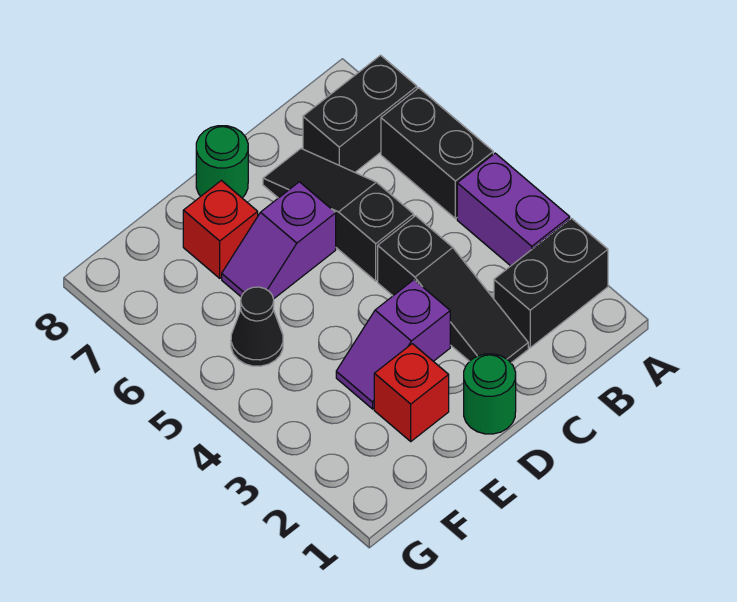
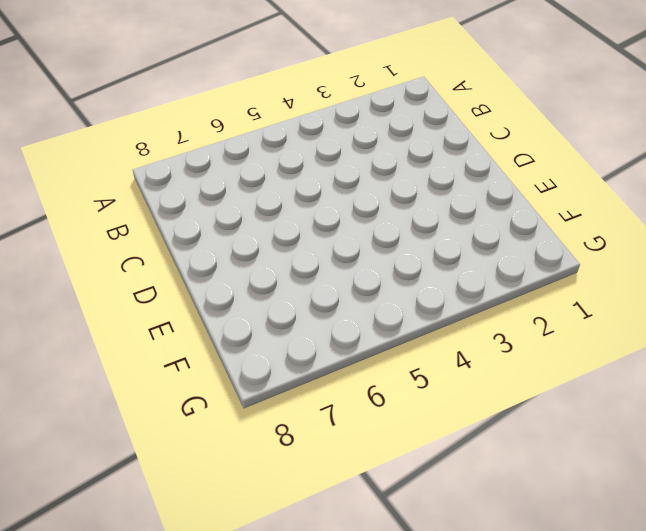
none -> black brick A2:B2 level 1
none -> purple brick A3:A4 level 1
none -> black brick A5:A6 level 1

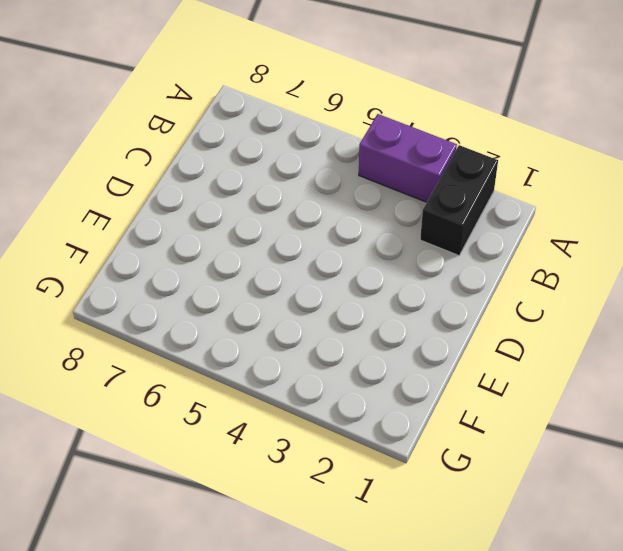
none -> black brick A5:A6 level 1
none -> black brick A7:B7 level 1
none -> black slope C2:C4 level 1 top 4

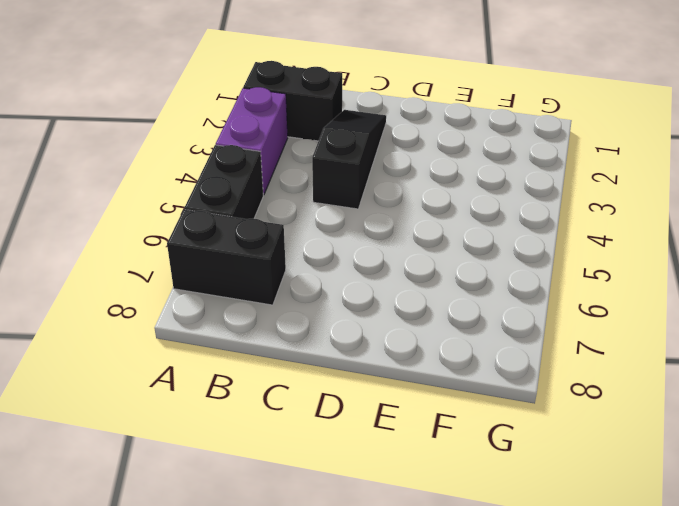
none -> black slope C5:C7 level 1 top 5
none -> green round brick D1 level 1
none -> purple slope D3:E3 level 1 top D

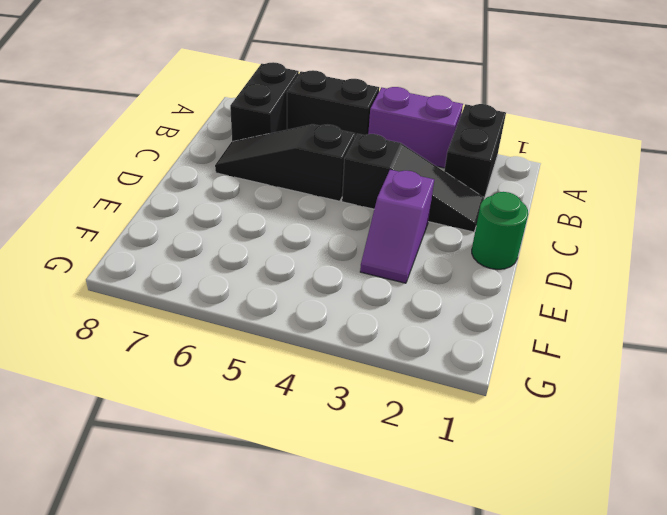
none -> purple slope D6:E6 level 1 top D
none -> green round brick D8 level 1
none -> red brick E2 level 1

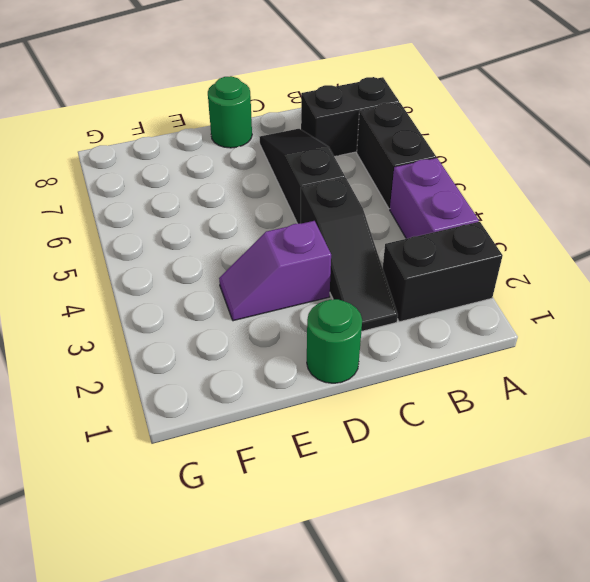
none -> purple slope D6:E6 level 1 top D
none -> red brick E2 level 1
none -> red brick E7 level 1

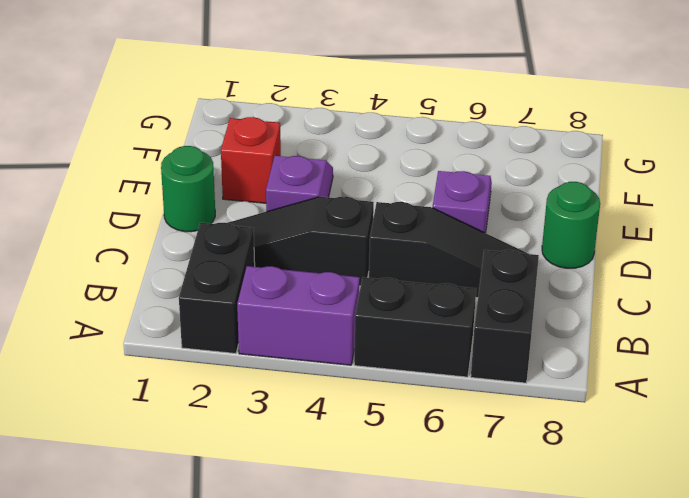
none -> red brick E7 level 1
none -> black cone F5 level 1

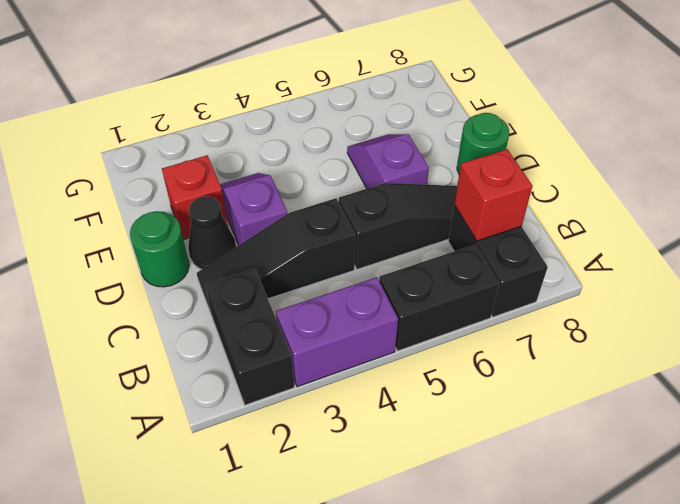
red brick B7 level 2 -> red brick E7 level 1
black cone D2 level 1 -> black cone F5 level 1

